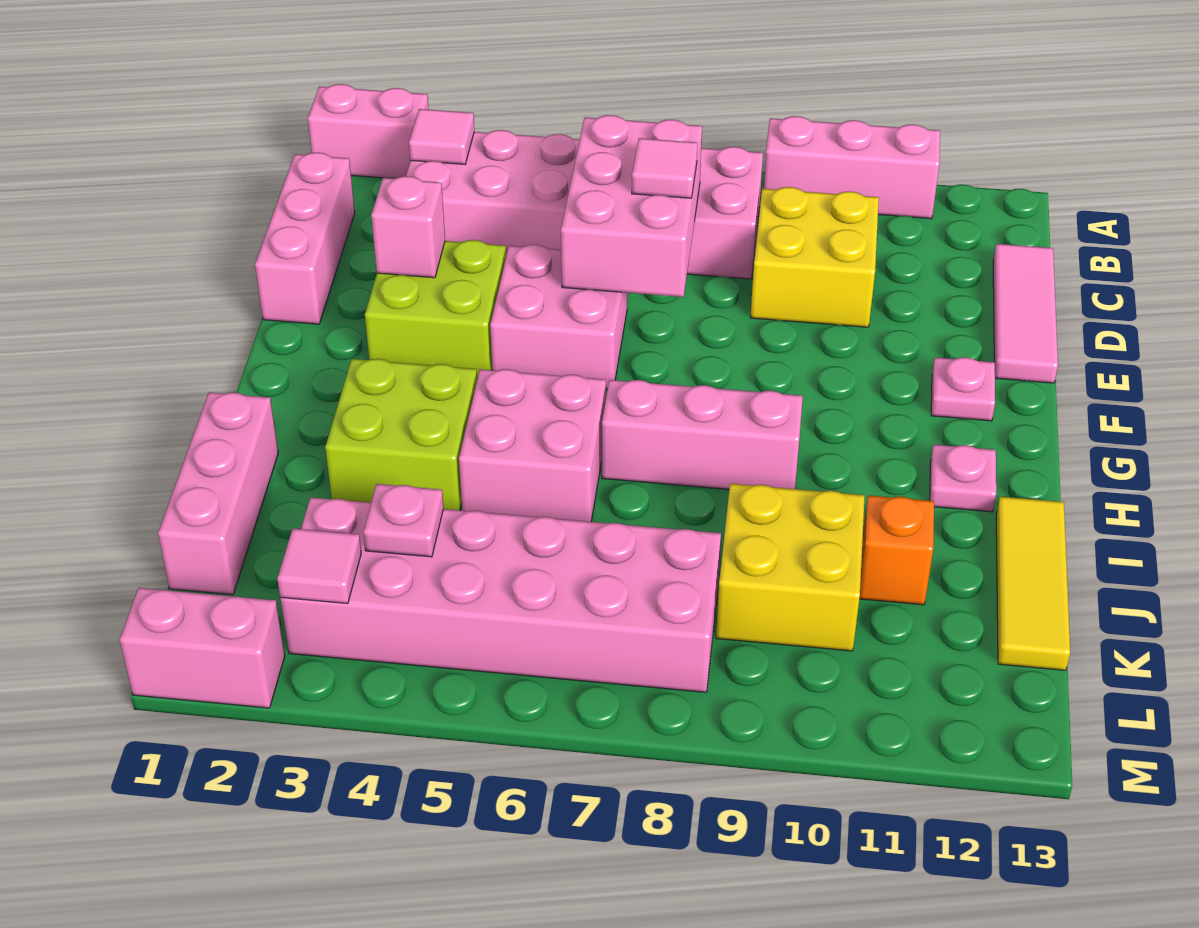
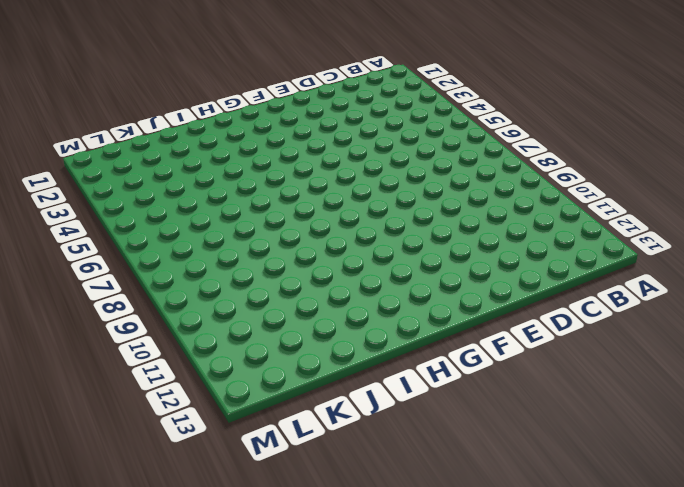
none -> pink brick A1:A2 level 1
none -> pink brick A9:A11 level 1
none -> pink brick B3:C8 level 1

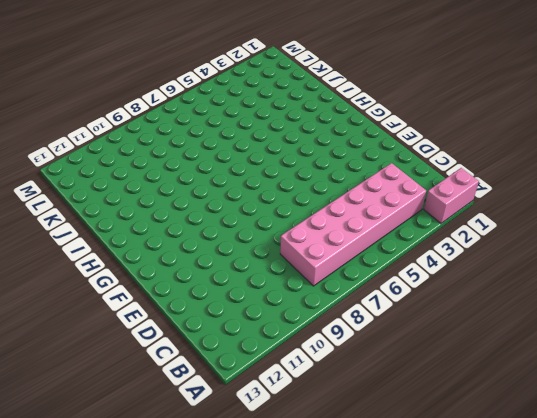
none -> pink brick A9:A11 level 1
none -> pink brick C1:E1 level 1
none -> yellow brick C9:D10 level 1

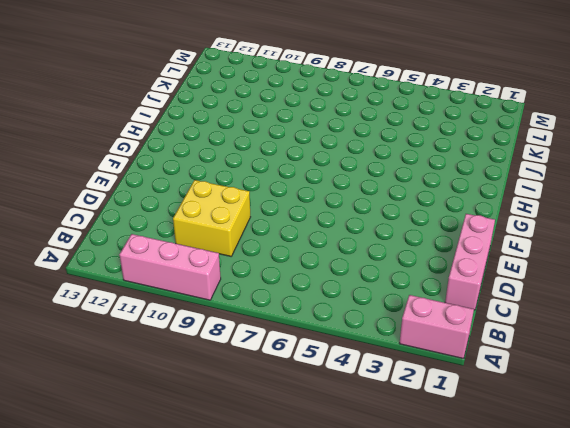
none -> pink brick B3:C8 level 1
none -> pink tile C13:E13 level 1
none -> lime brick E3:F4 level 1

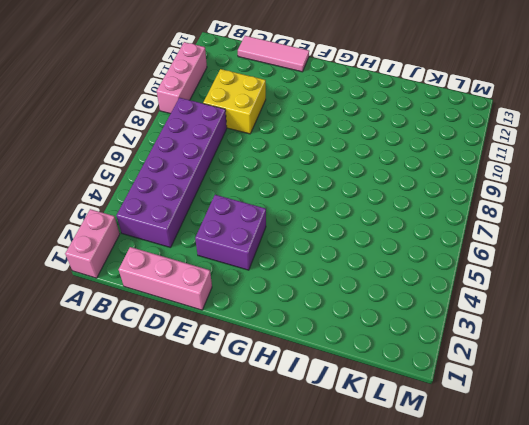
purple brick B3:C8 level 1 -> pink brick B3:C8 level 1
purple brick E3:F4 level 1 -> lime brick E3:F4 level 1
none -> pink brick E5:F6 level 1
none -> pink plate F12 level 1
none -> lime brick H3:I4 level 1

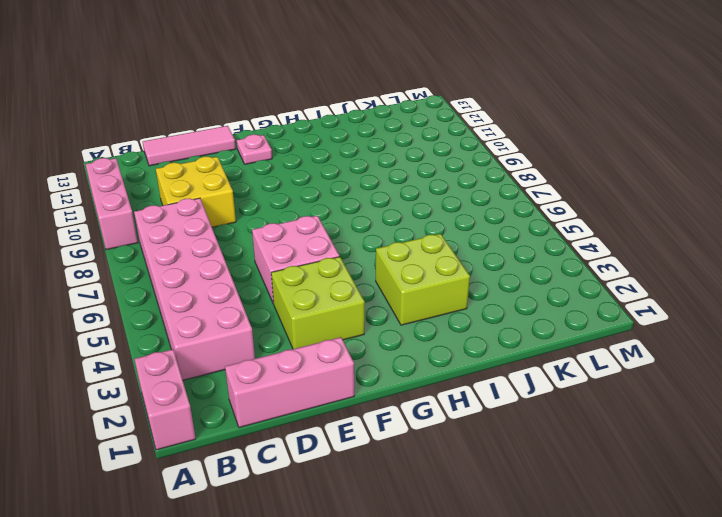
none -> pink brick H5:I6 level 1
none -> pink brick H7:H9 level 1
none -> pink plate H12 level 1

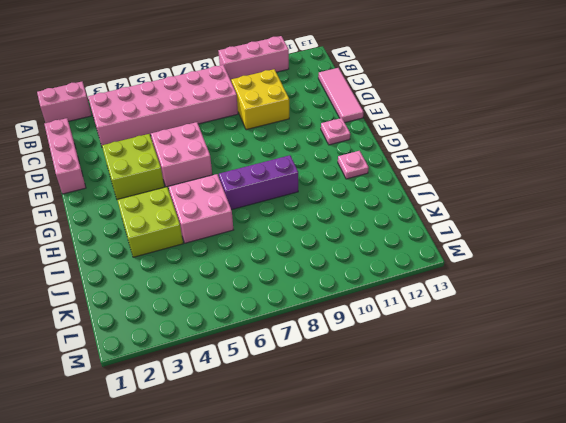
purple brick H7:H9 level 1 -> pink brick H7:H9 level 1
none -> pink brick I1:K1 level 1
none -> yellow tile I13:K13 level 1
none -> yellow brick J9:K10 level 1

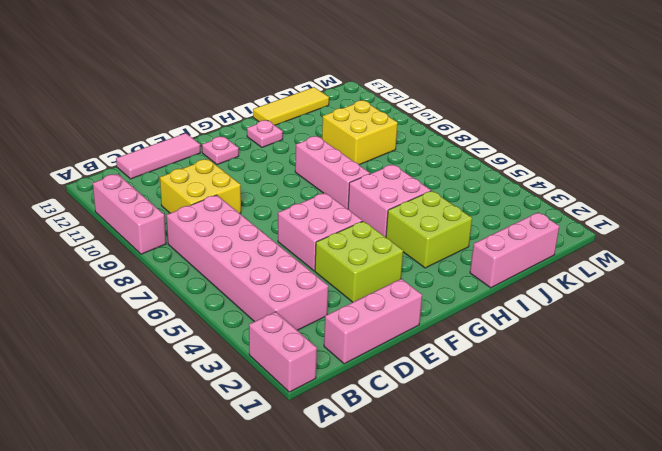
none -> orange brick J11 level 1
none -> pink brick K3:L8 level 1
none -> pink brick M1:M2 level 1

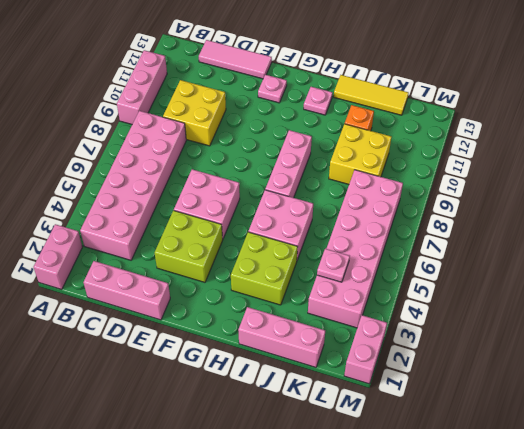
none -> pink tile B3 level 2
none -> pink brick C6:E7 level 2
none -> pink brick E3 level 2

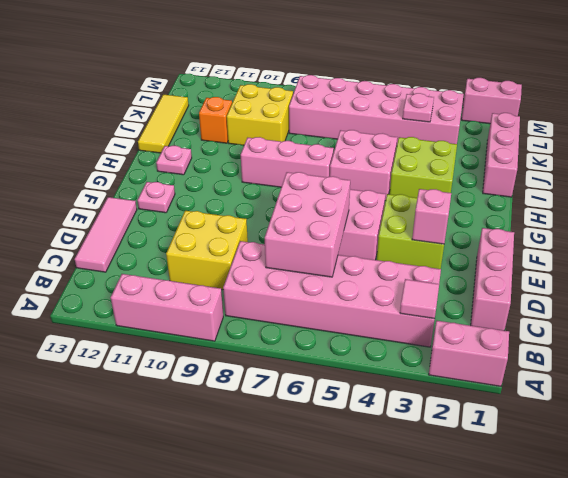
none -> pink tile L3 level 2
none -> pink tile D7 level 3

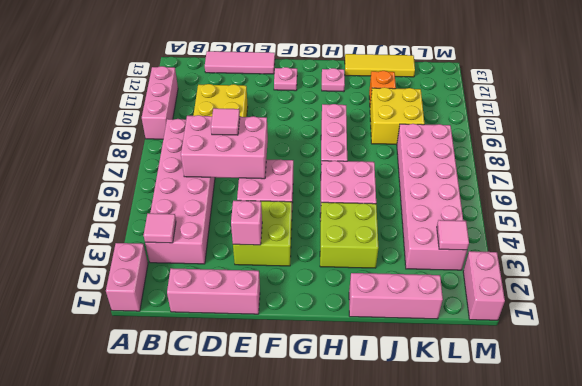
none -> pink plate K4 level 2

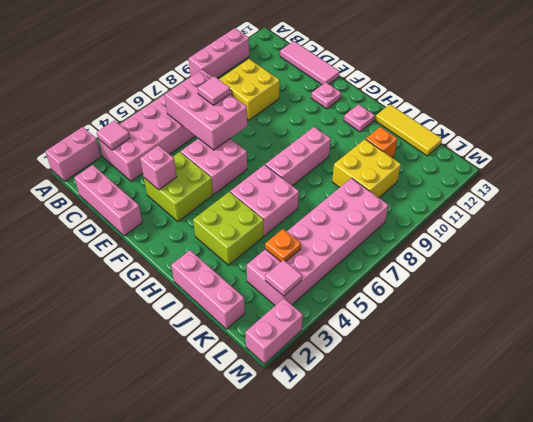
orange plate K4 level 2 -> pink plate K4 level 2

